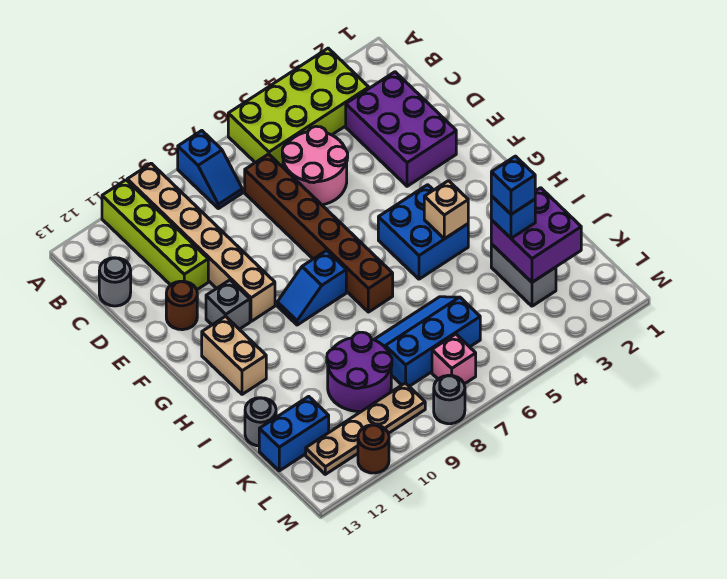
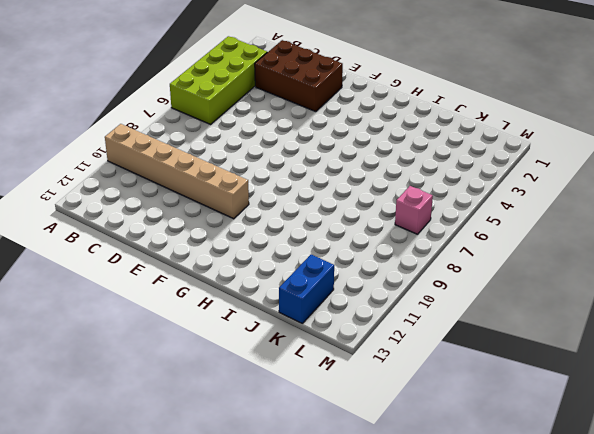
brown brick C2:E3 level 1 -> purple brick C2:E3 level 1
none -> blue slope A8:B8 level 1 top A
none -> lime brick A11:D11 level 1
none -> pink round brick C5:D6 level 1

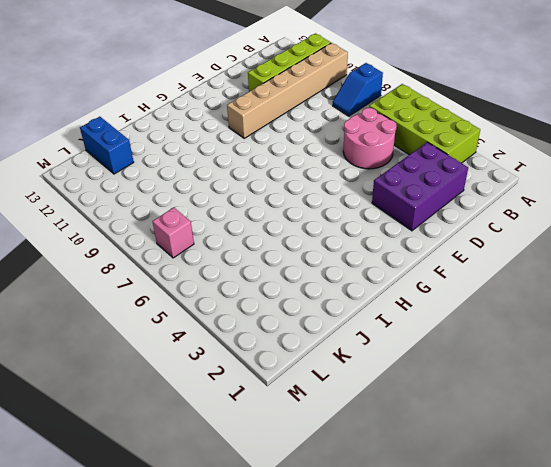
none -> brown brick C7:H7 level 1
none -> grey round brick C13 level 1
none -> brown round brick E12 level 1

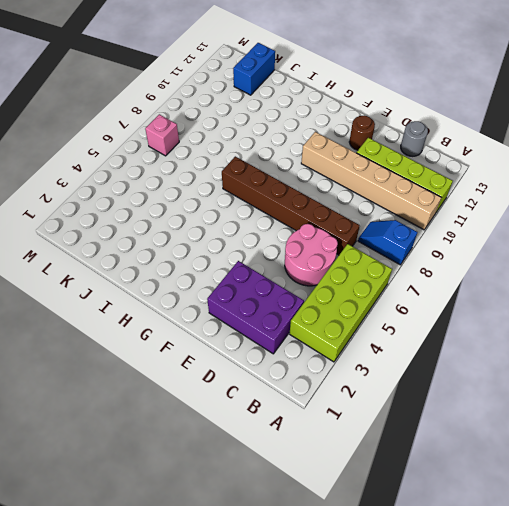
none -> grey brick F11 level 1
none -> blue brick G4:H5 level 1
none -> blue slope G8:G9 level 1 top 8

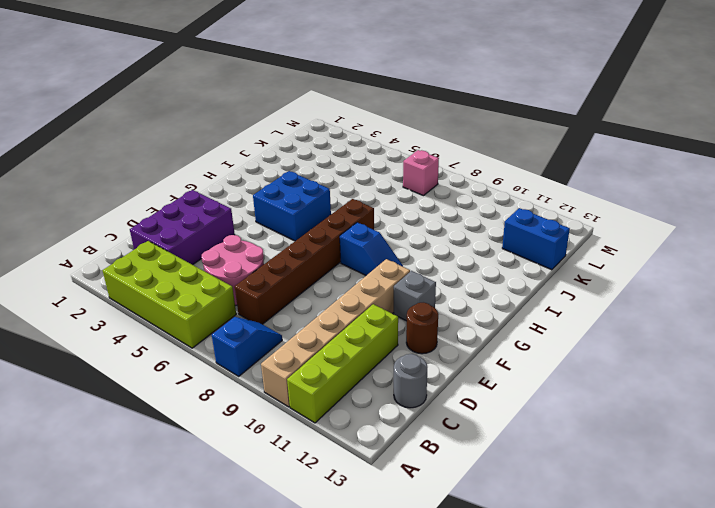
none -> tan brick G12:H12 level 1
none -> grey brick J3:K3 level 1
none -> blue slope J6:K8 level 1 top K

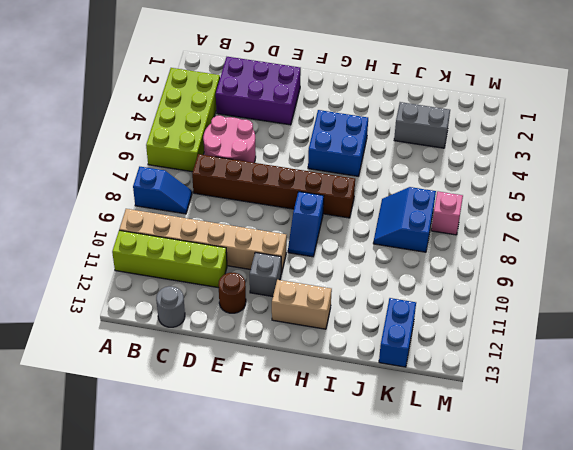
blue slope J7:K8 level 1 top K -> blue slope J6:K8 level 1 top K
none -> purple round brick J9:K10 level 1
none -> grey round brick J13 level 1
none -> tan plate L9:L12 level 1

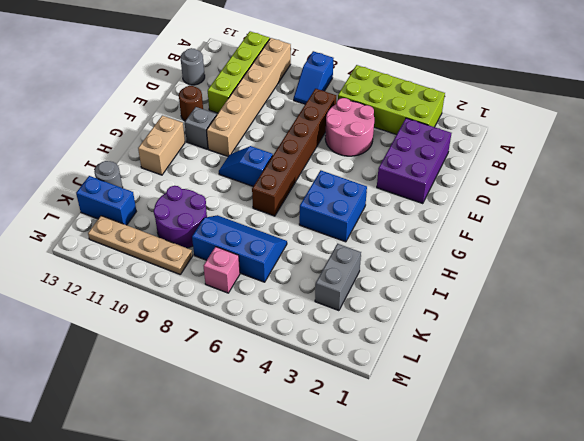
none -> grey round brick M8 level 1
none -> brown round brick M11 level 1
none -> tan brick H4 level 2

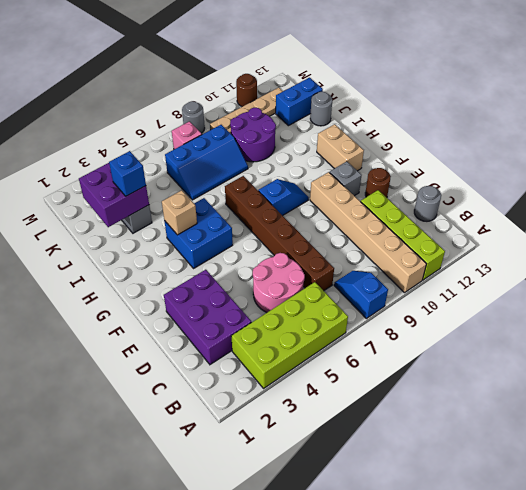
none -> blue brick J3 level 4

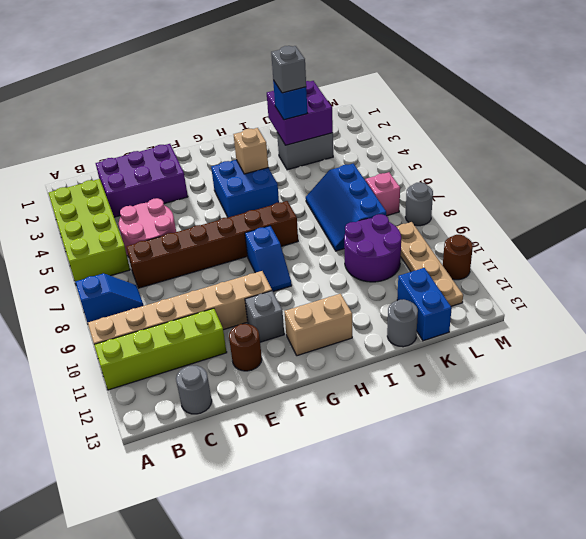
grey brick J3 level 4 -> blue brick J3 level 4

